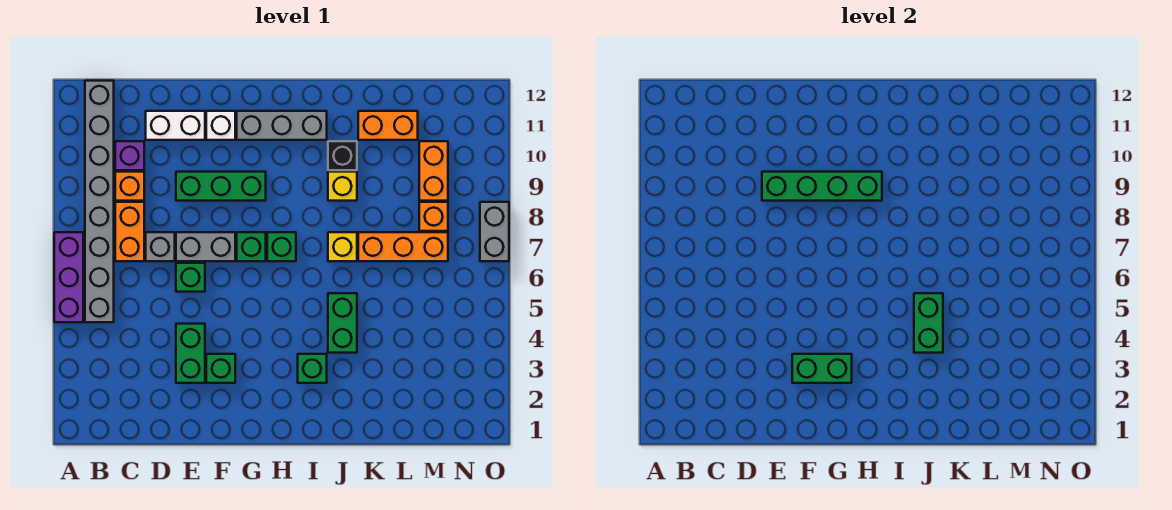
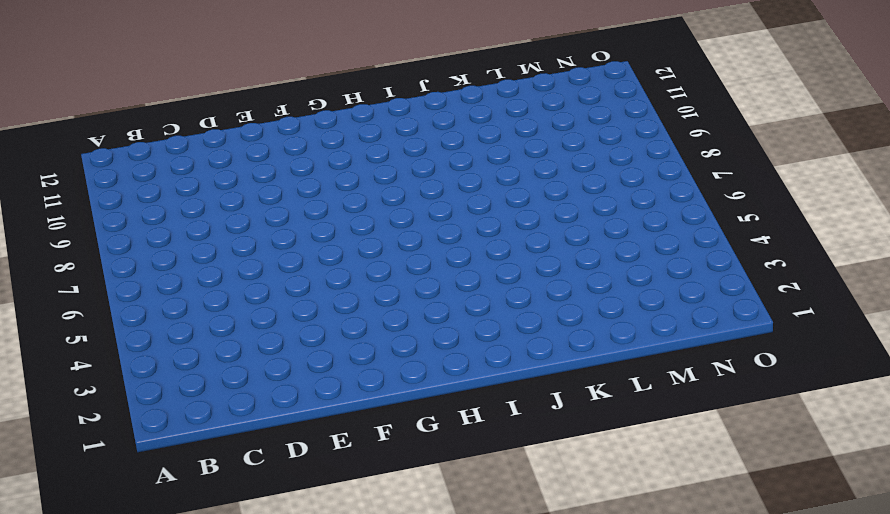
none -> purple brick A5:A7 level 1
none -> grey brick B5:B12 level 1
none -> orange brick C7:C8 level 1

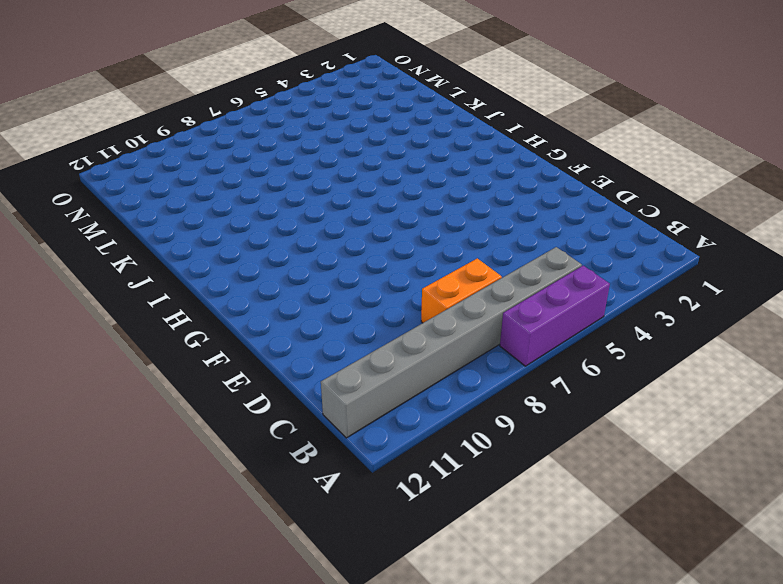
none -> orange brick C9 level 1
none -> purple brick C10 level 1
none -> grey brick D7 level 1

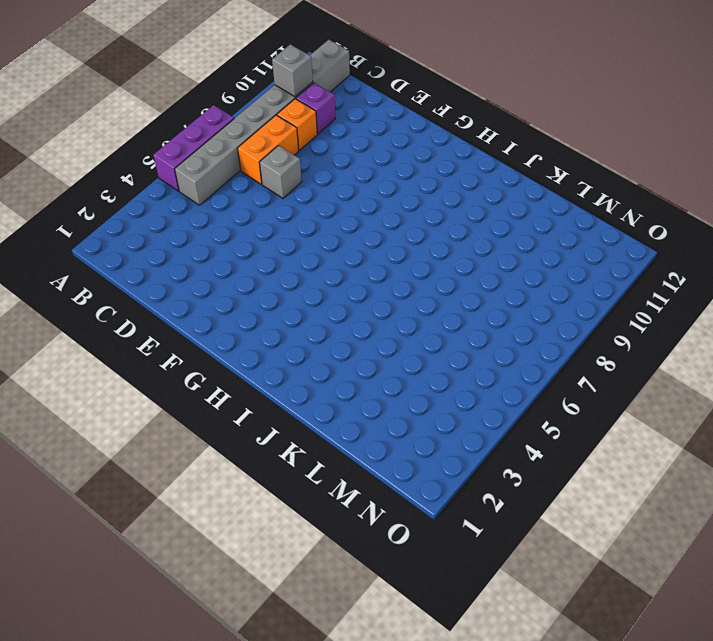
grey brick B10 level 2 -> none
none -> white brick D11:E11 level 1
none -> green brick E3:E4 level 1
none -> green brick E6 level 1

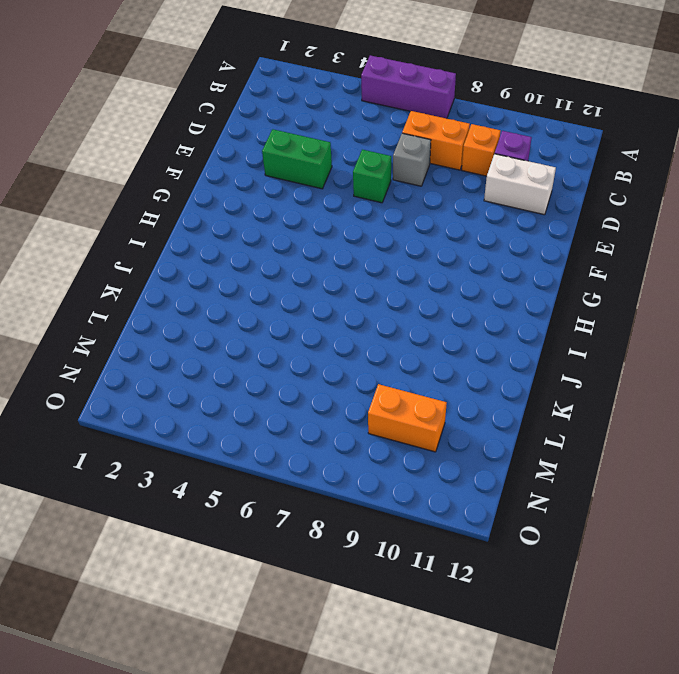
white brick D10:D11 level 1 -> white brick D11:E11 level 1
none -> grey brick B5:B12 level 1
none -> grey brick E7:F7 level 1
none -> green brick E9:G9 level 1

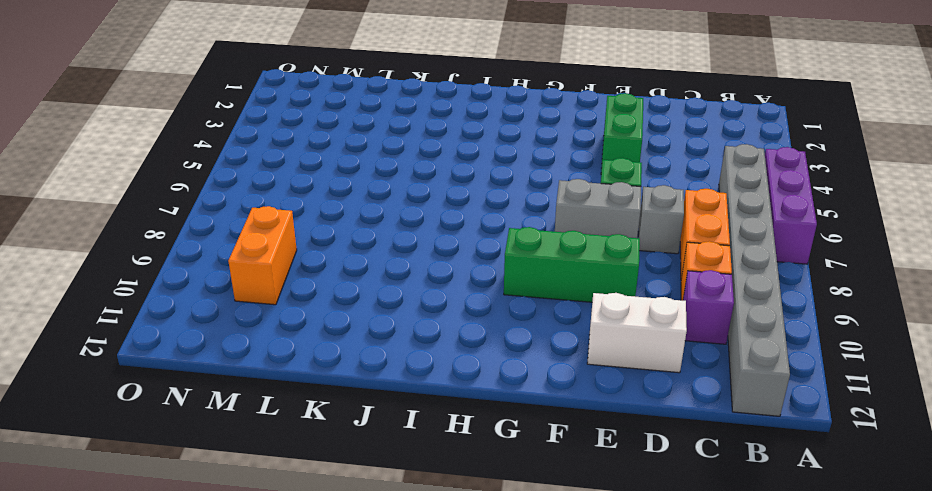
none -> green brick F3 level 1
none -> white brick F11 level 1
none -> green brick G7 level 1

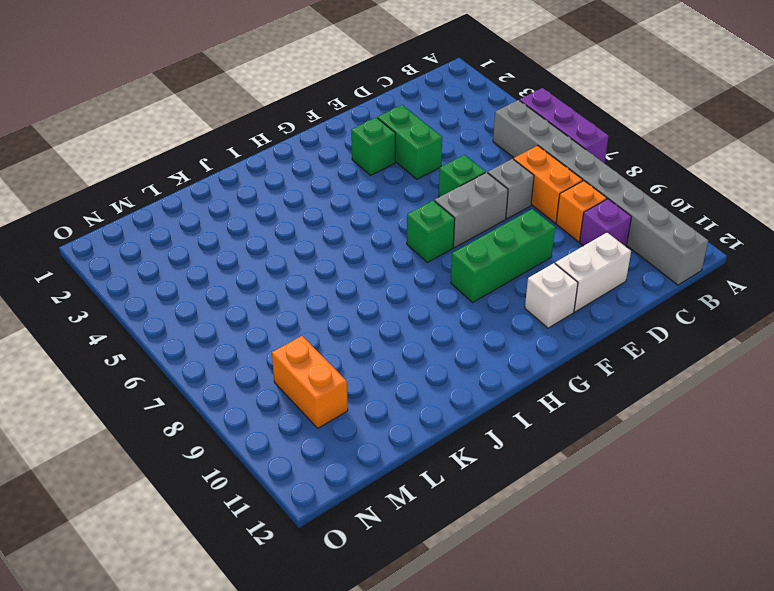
none -> grey brick G11:I11 level 1
none -> green brick H7 level 1
none -> green brick I3 level 1

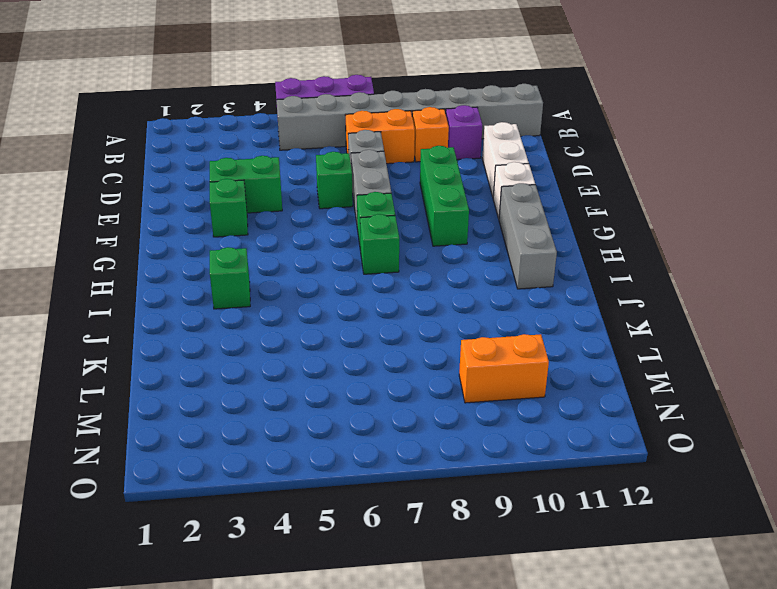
none -> green brick J4:J5 level 1
none -> yellow brick J7 level 1
none -> yellow brick J9 level 1

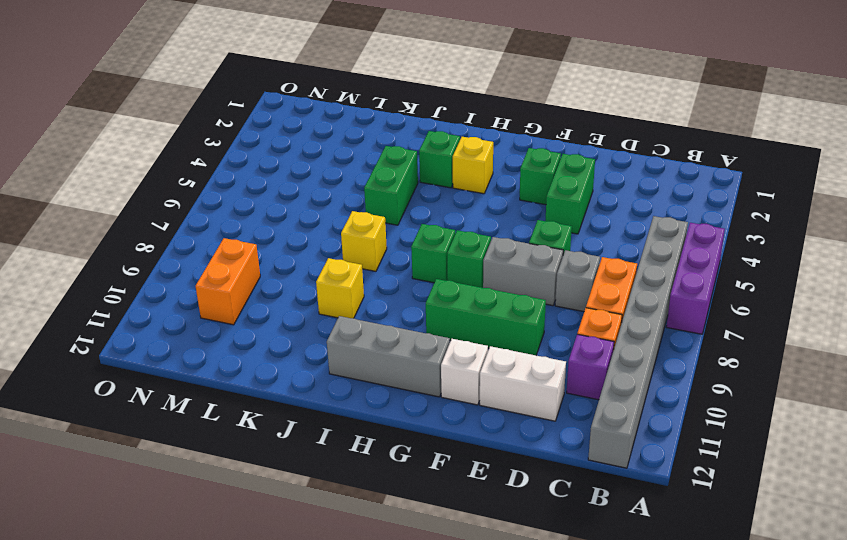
yellow brick H3 level 1 -> none
none -> black brick J10 level 1
none -> orange brick K7:M7 level 1
none -> orange brick K11:L11 level 1

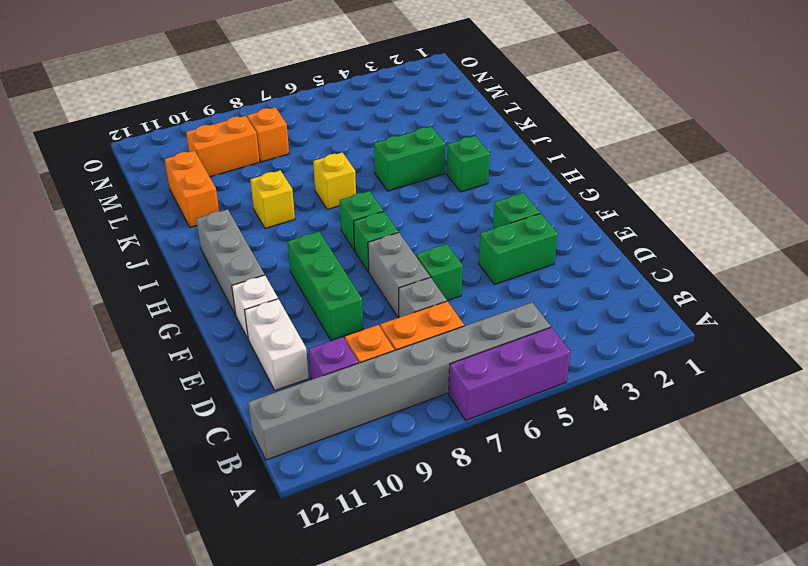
none -> black brick J10 level 1
none -> orange brick K7:M7 level 1
none -> grey brick O7:O8 level 1

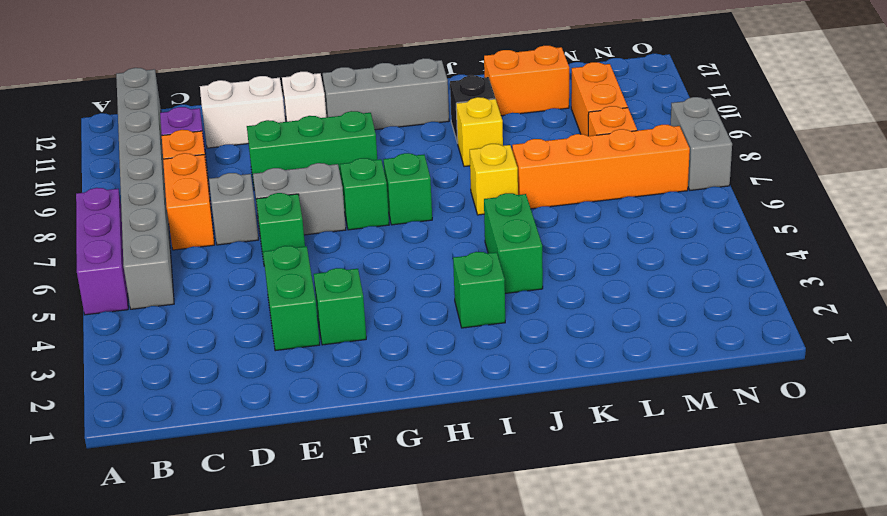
orange brick K7:N7 level 1 -> orange brick K7:M7 level 1
none -> green brick E9:H9 level 2
none -> green brick F3:G3 level 2
none -> green brick J4:J5 level 2

